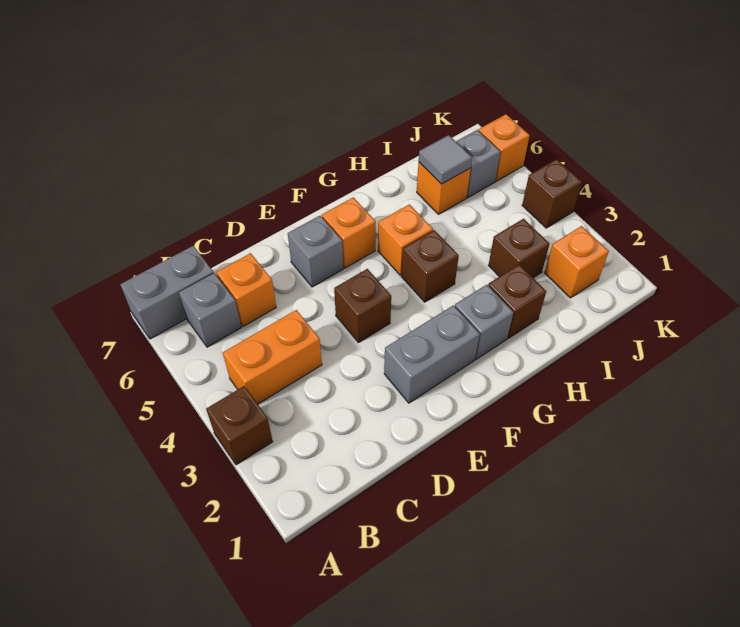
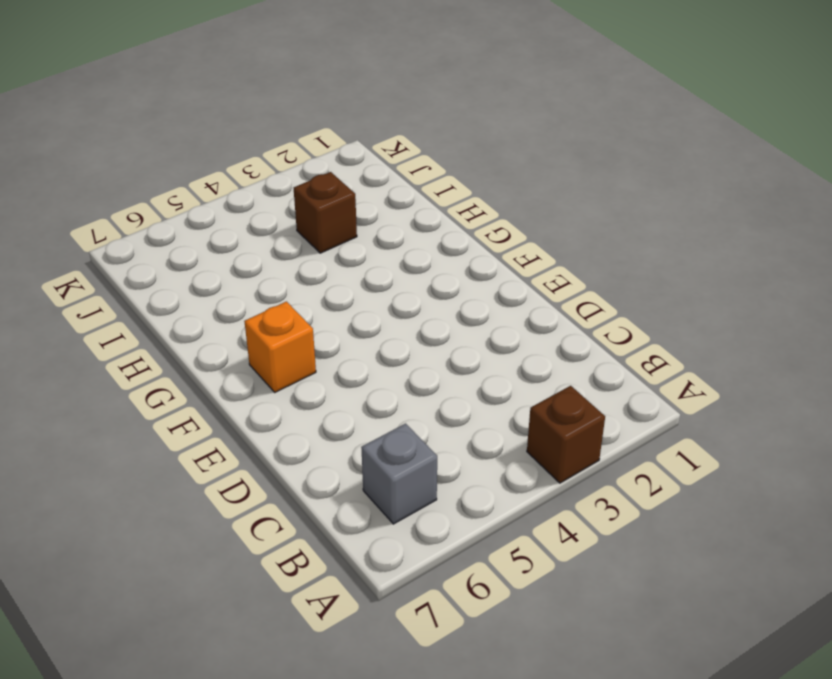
none -> grey brick A7:B7 level 1
none -> orange brick B4:C4 level 1
none -> orange brick C6 level 1

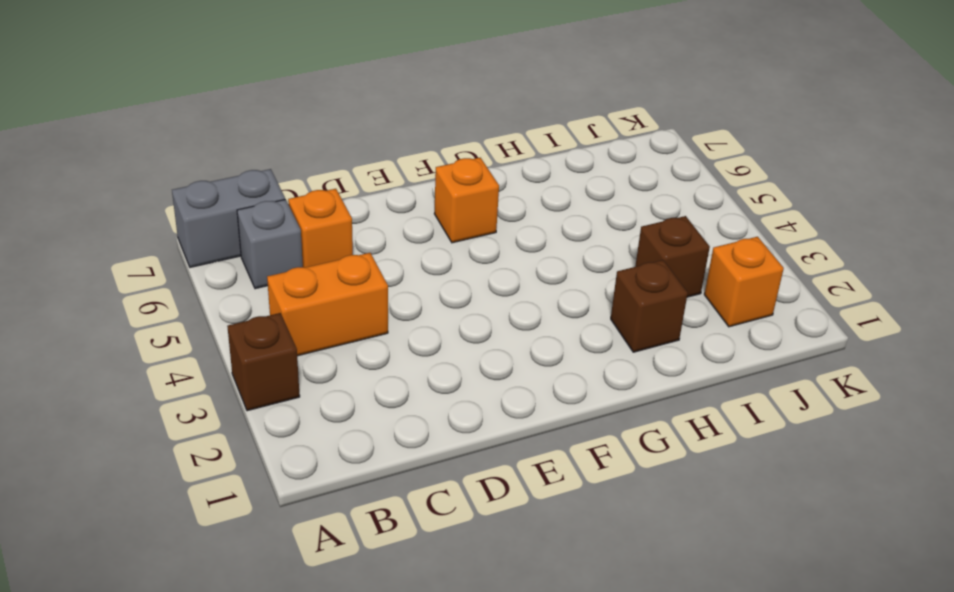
none -> grey brick E2:F2 level 1
none -> brown brick E4 level 1
none -> grey brick E6 level 1

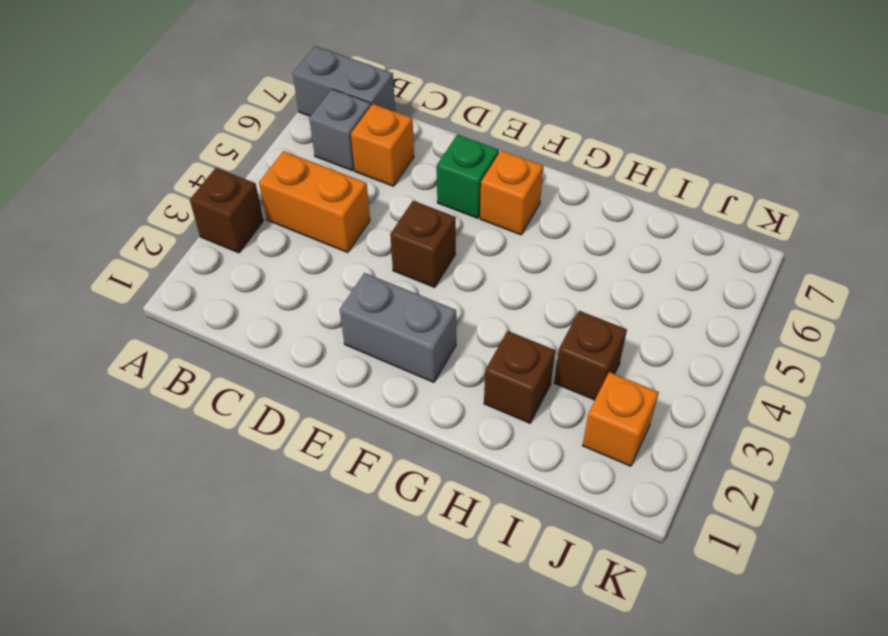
green brick E6 level 1 -> grey brick E6 level 1
none -> grey brick G2 level 1
none -> brown brick G4 level 1
none -> orange brick G5 level 1

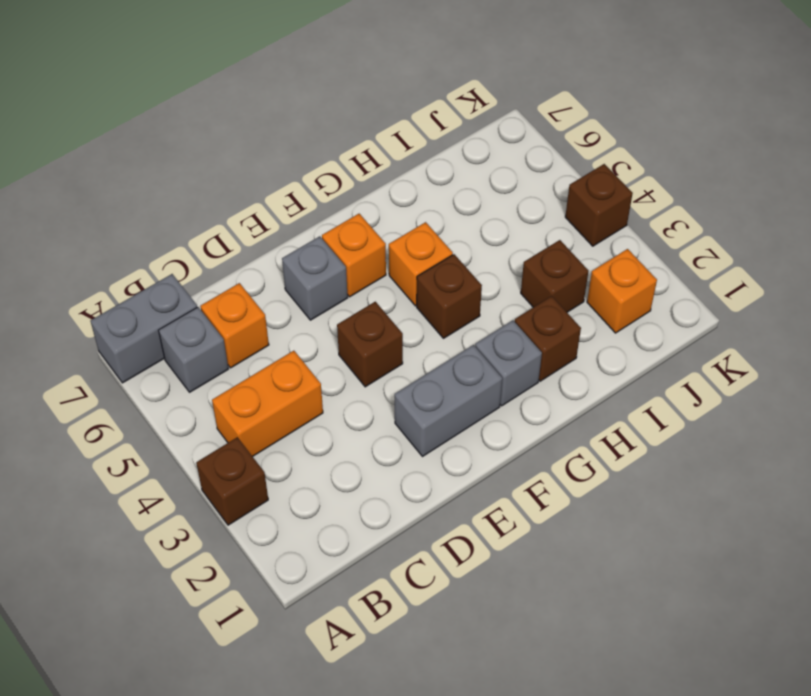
none -> orange brick I6 level 1
none -> grey brick J6 level 1
none -> orange brick K6 level 1

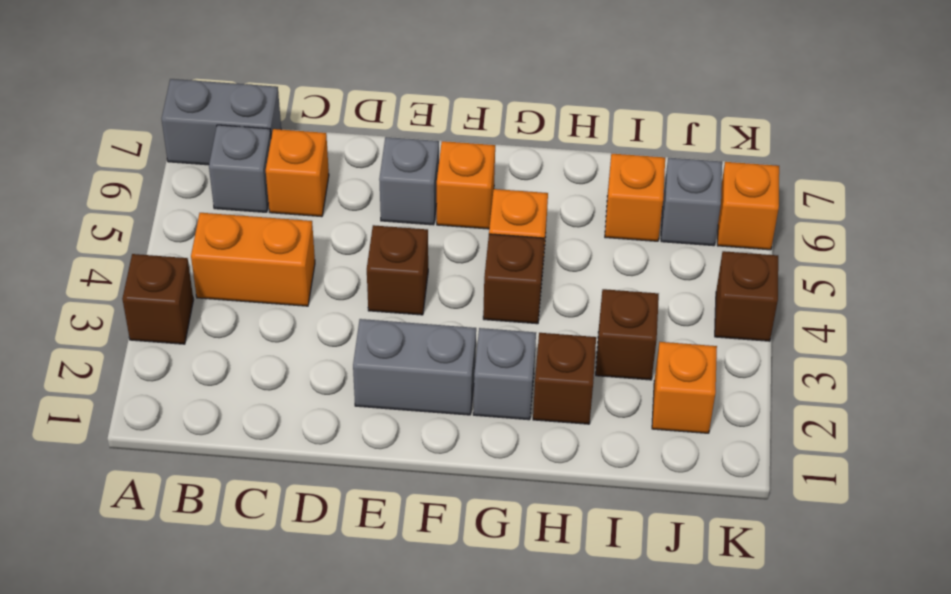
none -> grey tile I6 level 2

